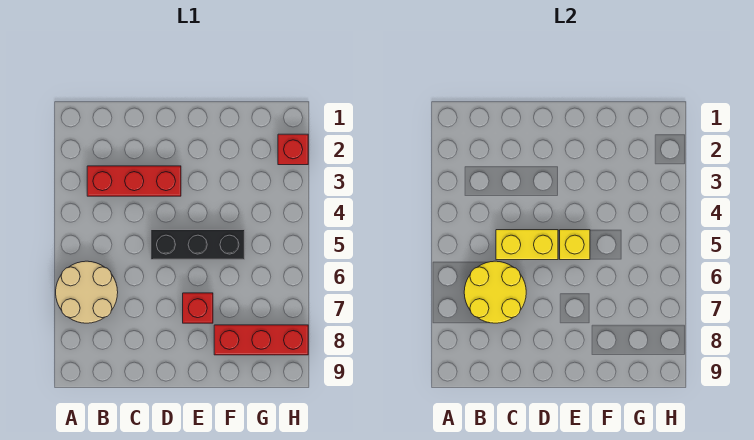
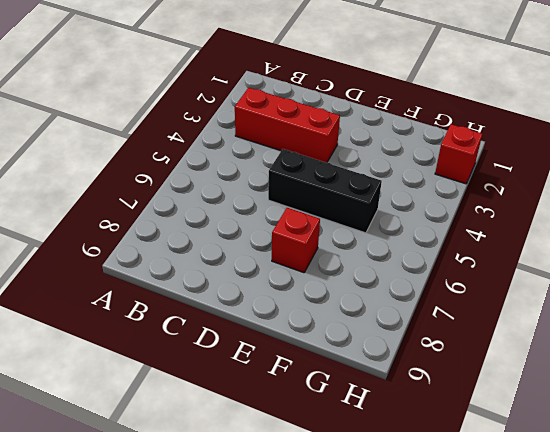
none -> tan round brick A6:B7 level 1
none -> red brick F8:H8 level 1

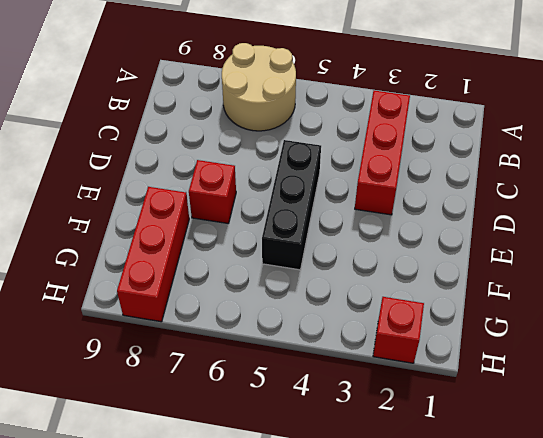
none -> yellow round brick B6:C7 level 2
none -> yellow brick C5:D5 level 2

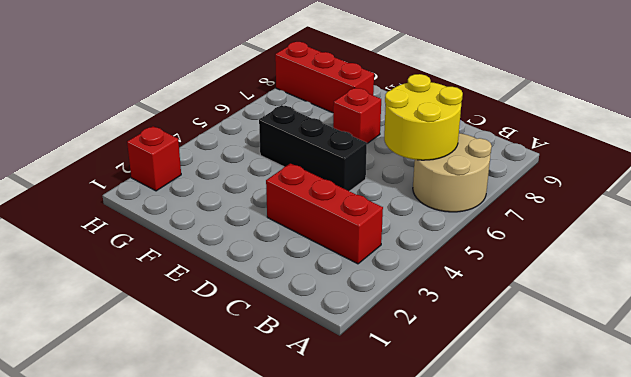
none -> yellow brick C5:D5 level 2
none -> yellow brick E5 level 2

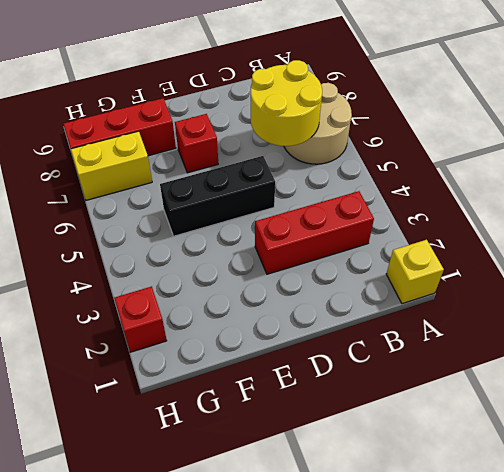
yellow brick A1 level 1 -> yellow brick E5 level 2
yellow brick G7:H7 level 1 -> yellow brick C5:D5 level 2

